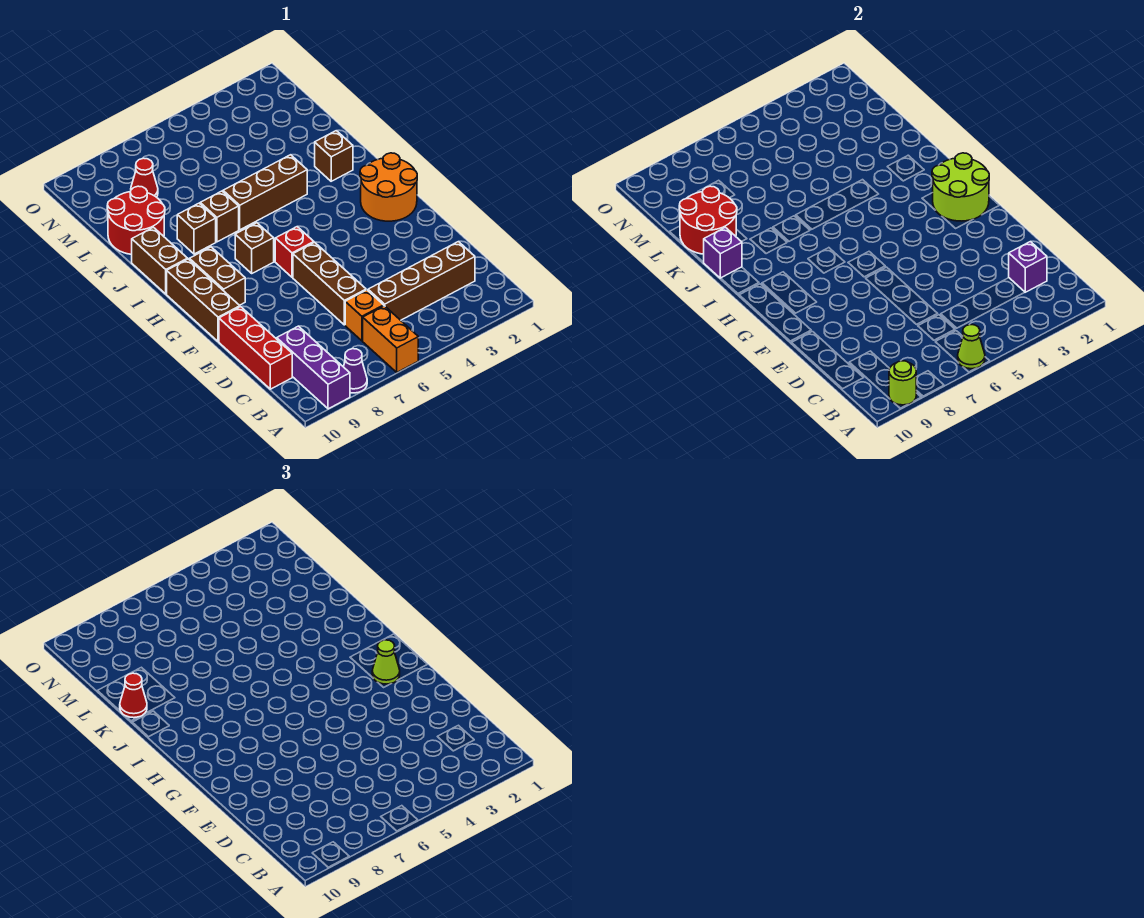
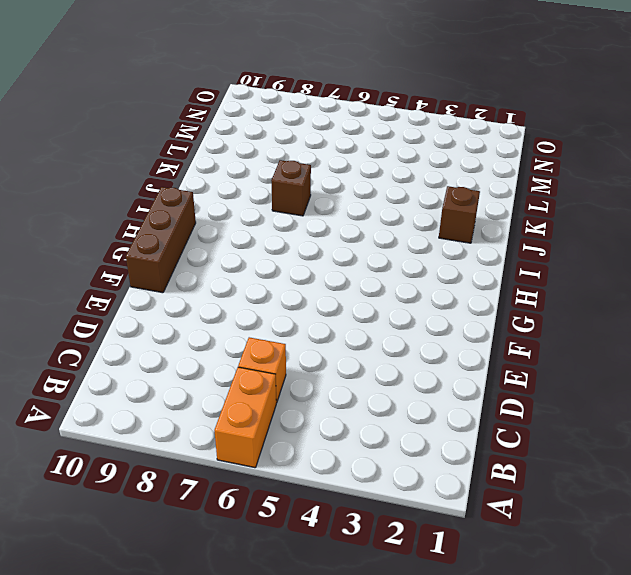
none -> purple cone A8 level 1
none -> purple brick A9:C9 level 1
none -> brown brick C2:C5 level 1

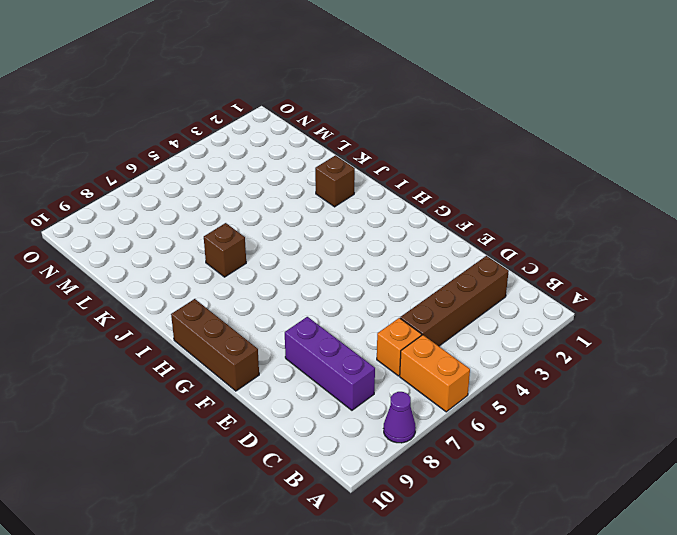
purple brick C8:E8 level 1 -> purple brick A9:C9 level 1
none -> red brick C10:E10 level 1
none -> brown brick D6:F6 level 1
none -> orange round brick G1:H2 level 1

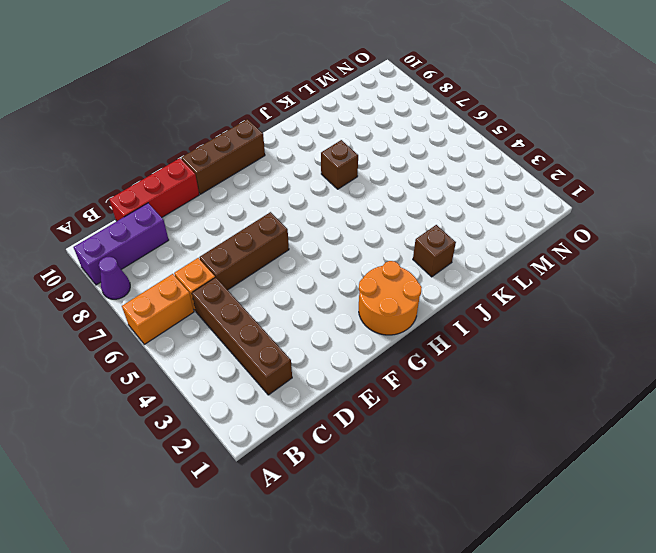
none -> red brick G6 level 1
none -> brown brick G9:H9 level 1
none -> brown brick H7 level 1

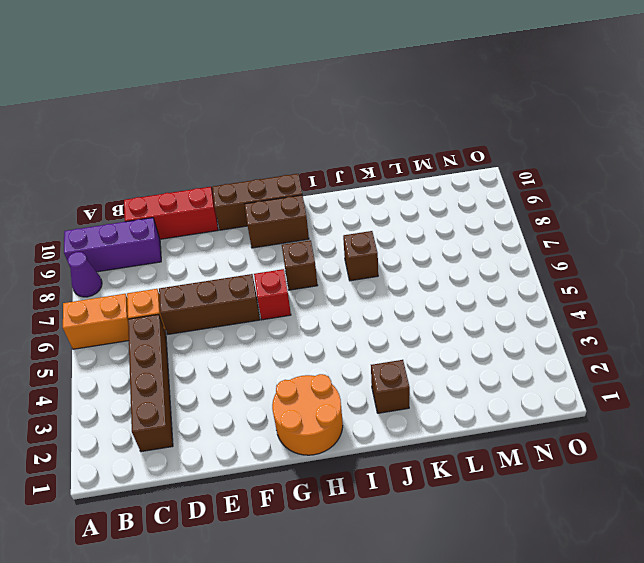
none -> brown brick I10:J10 level 1
none -> brown brick J4:J6 level 1
none -> brown brick J8 level 1

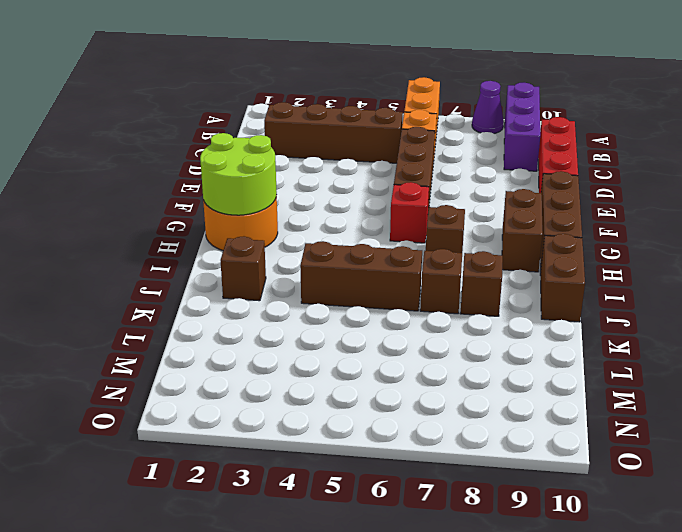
none -> red round brick K9:L10 level 1
none -> red cone M8 level 1
none -> lime cone A6 level 2

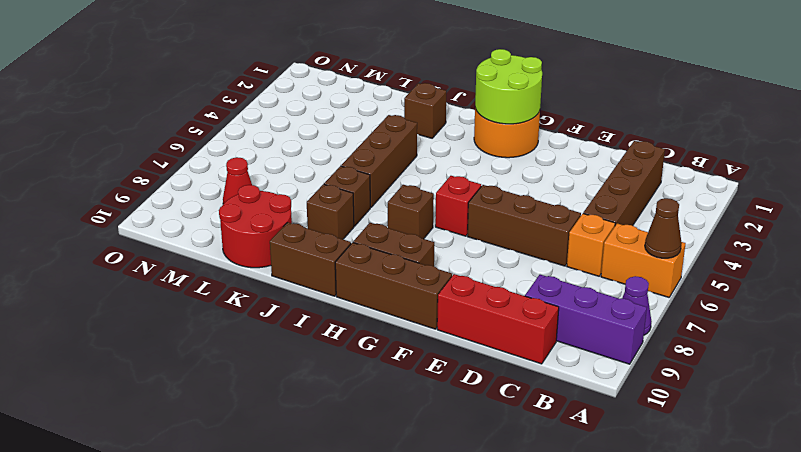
brown cone A6 level 2 -> lime cone A6 level 2
none -> lime round brick A9 level 2
none -> purple brick C2 level 2
none -> purple brick J10 level 2

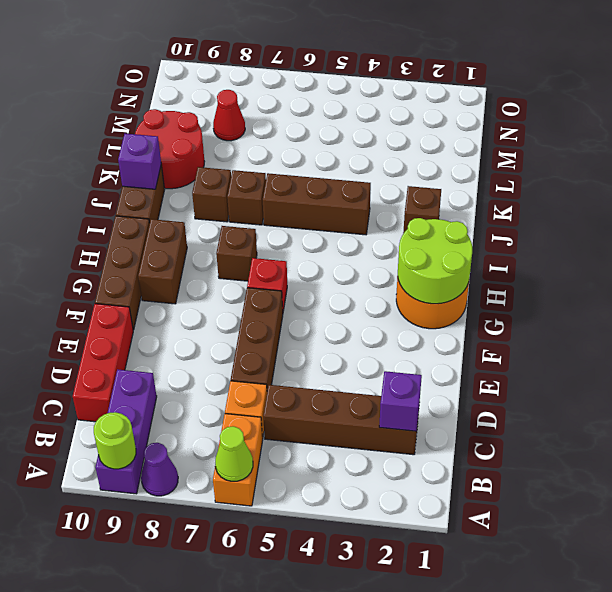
none -> red round brick K9:L10 level 2
none -> lime cone G2 level 3
none -> red cone K10 level 3

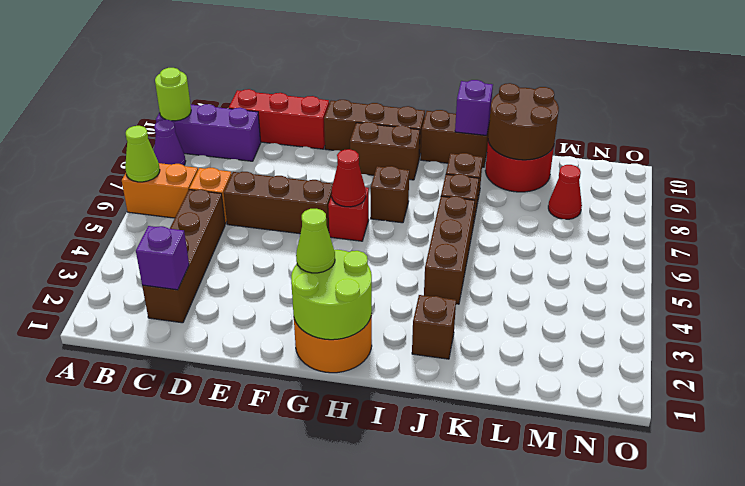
red cone G6 level 2 -> red cone K10 level 3
brown round brick K9:L10 level 2 -> red round brick K9:L10 level 2

